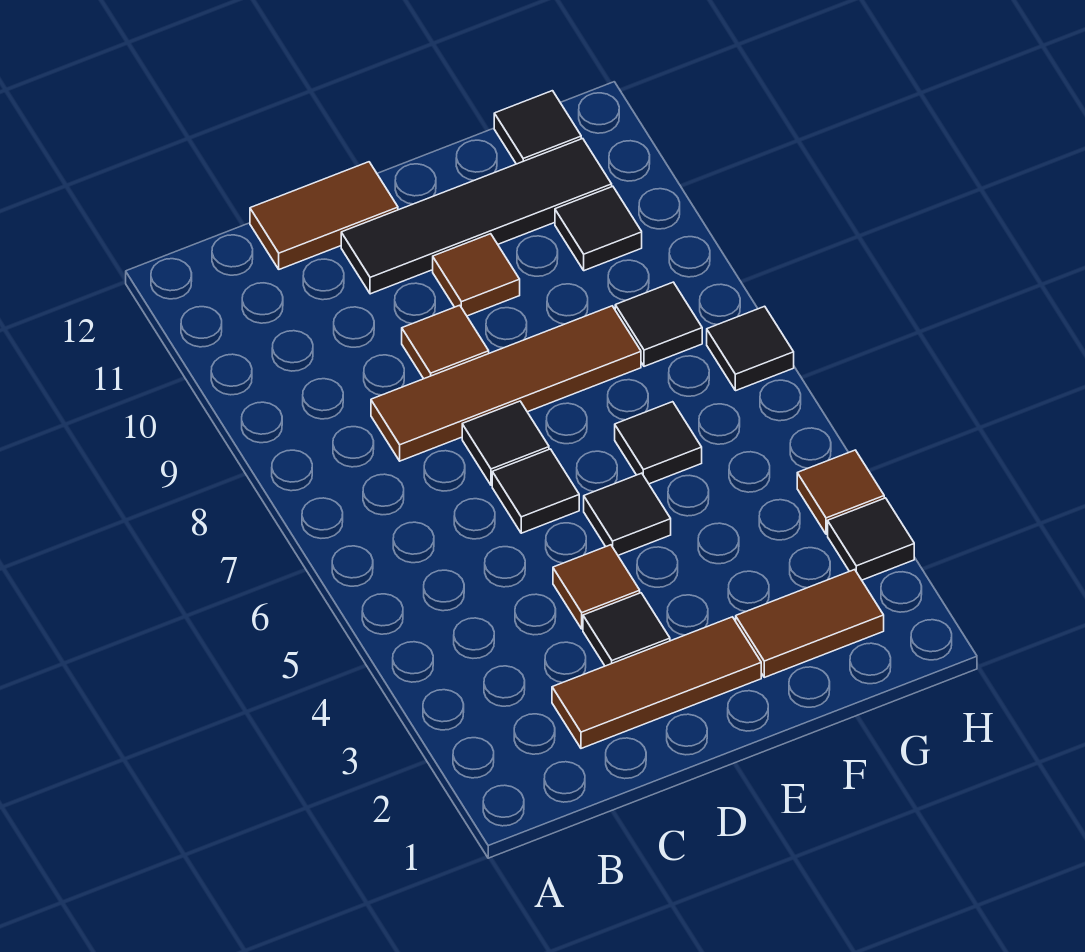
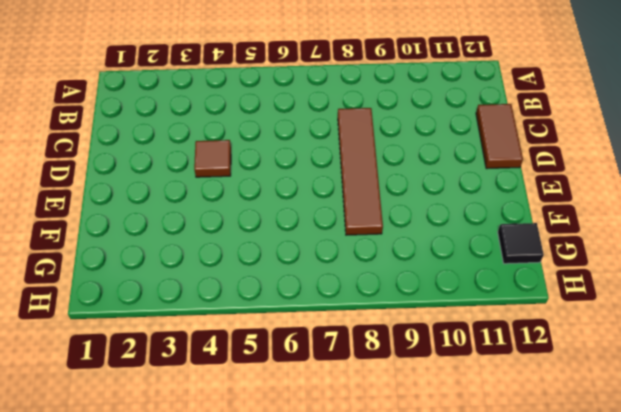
none -> brown tile C2:E2 level 1
none -> black tile D3 level 1
none -> black tile D6 level 1

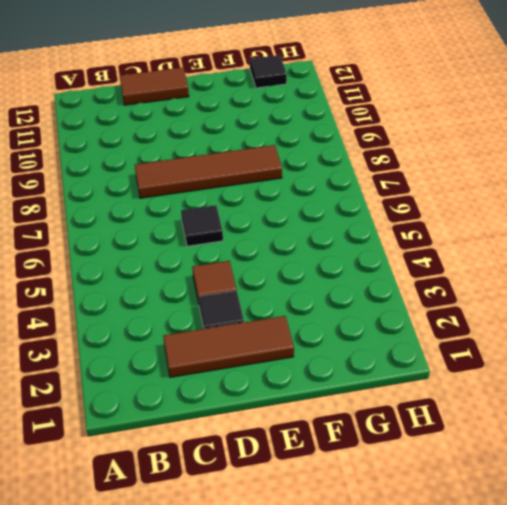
none -> black tile D7 level 1
none -> brown tile D9 level 1
none -> black tile D11:G11 level 1

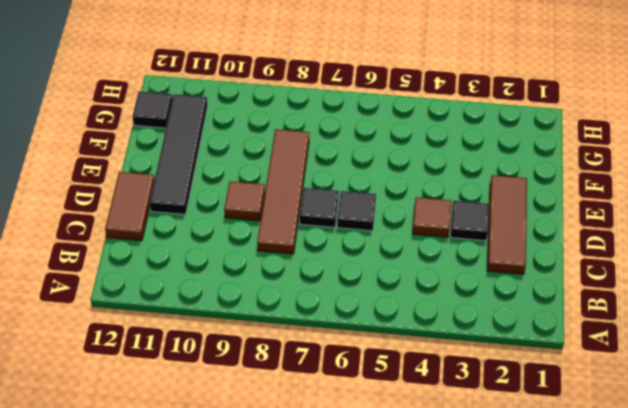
none -> black tile E5 level 1
none -> brown tile E10 level 1
none -> brown tile F2:G2 level 1

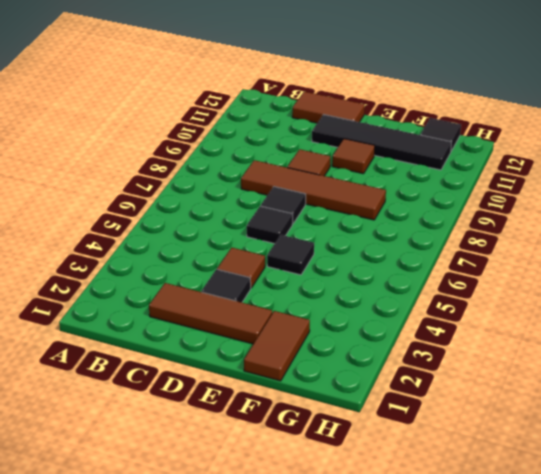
brown tile F1:F2 level 1 -> brown tile F2:G2 level 1
none -> black tile F6 level 1
none -> black tile G8 level 1
none -> black tile G10 level 1

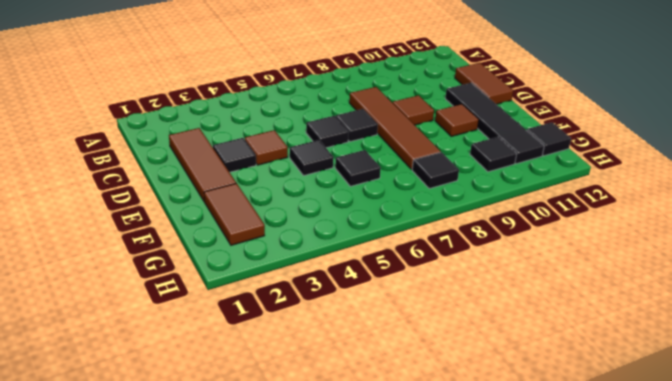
none -> black tile H3 level 1
none -> brown tile H4 level 1
none -> black tile H7 level 1

